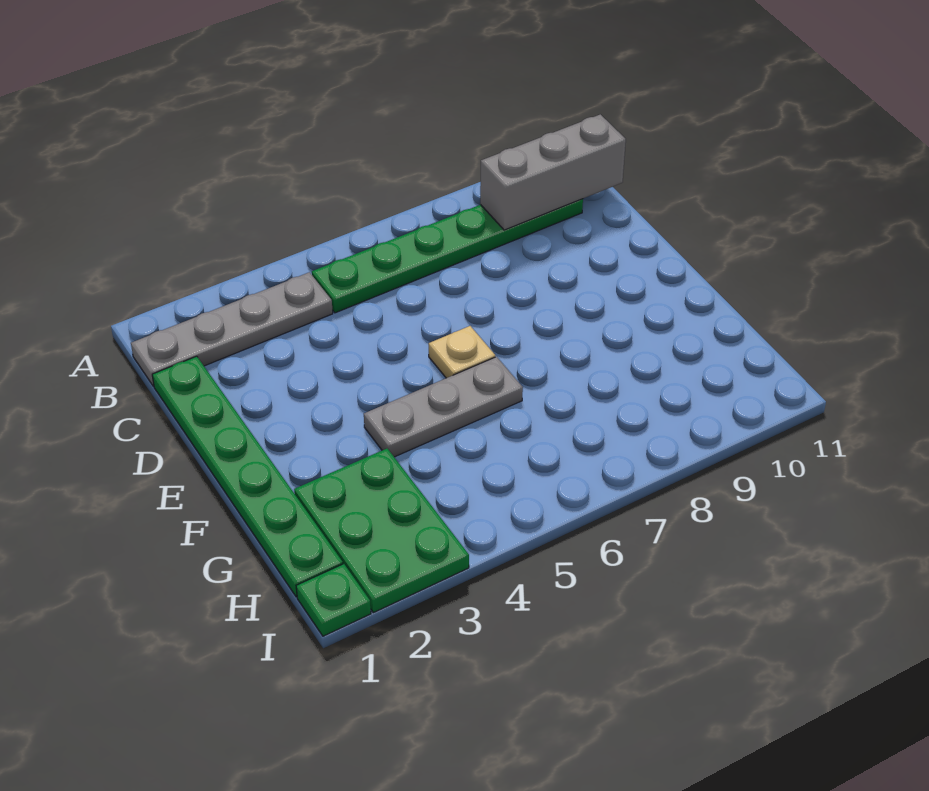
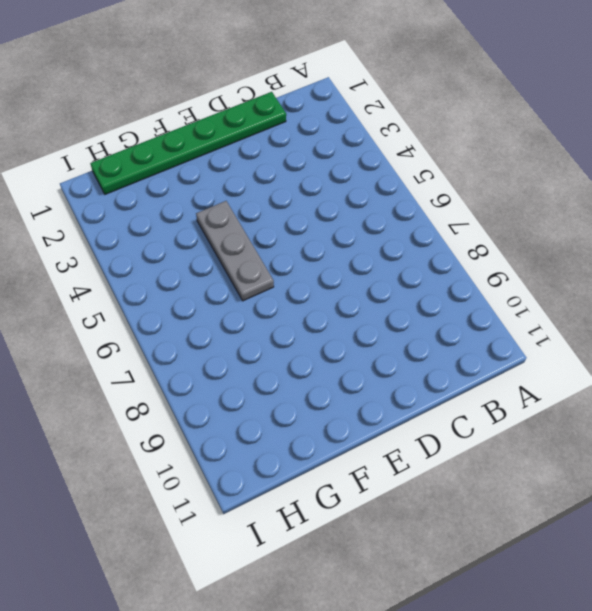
none -> grey plate B1:B4 level 1
none -> green plate B5:B10 level 1

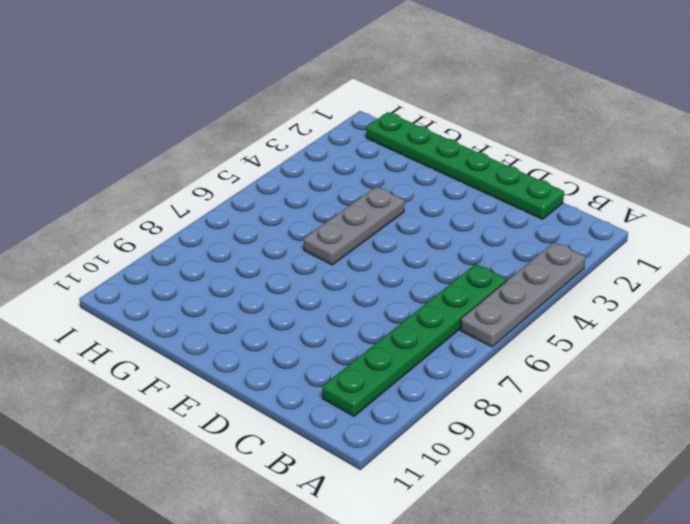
grey plate A3:A6 level 1 -> grey plate B1:B4 level 1
none -> tan plate E6 level 1
none -> green plate G2:I3 level 1

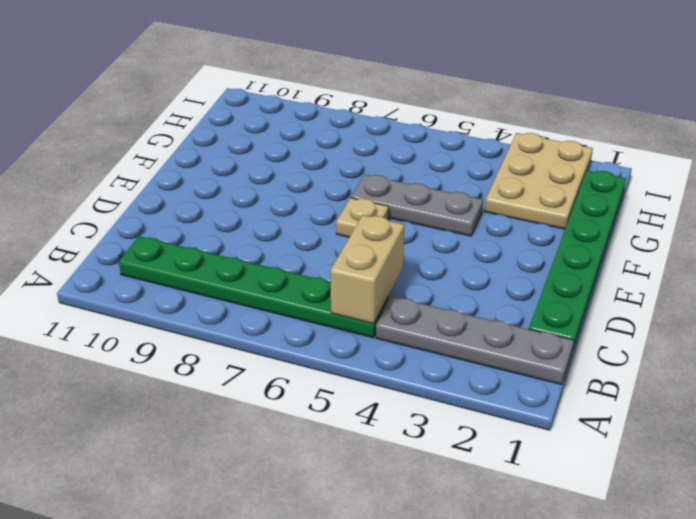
tan brick B5:C5 level 2 -> none
tan plate G2:I3 level 1 -> green plate G2:I3 level 1
none -> green plate I1 level 1
none -> grey brick B9:B11 level 2

